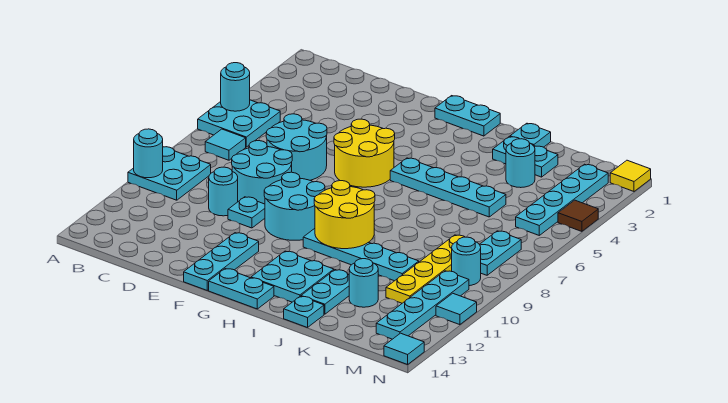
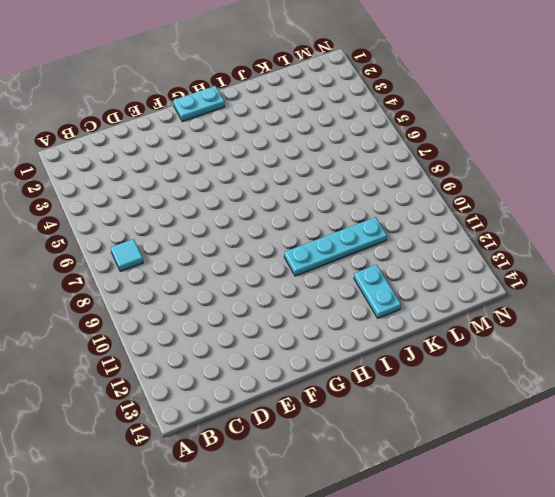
none -> cyan plate A5:B6 level 1
none -> cyan plate A9:B10 level 1
none -> cyan round brick D6:E7 level 1
none -> cyan round brick D8:E9 level 1

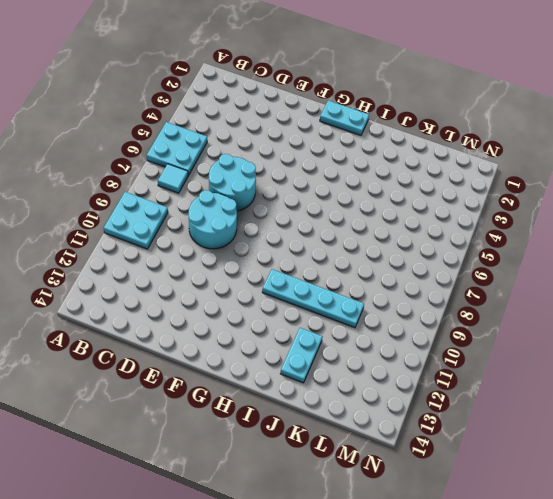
none -> cyan round brick D10 level 1
none -> cyan plate E10 level 1
none -> yellow round brick F5:G6 level 1
none -> cyan round brick F9:G10 level 1

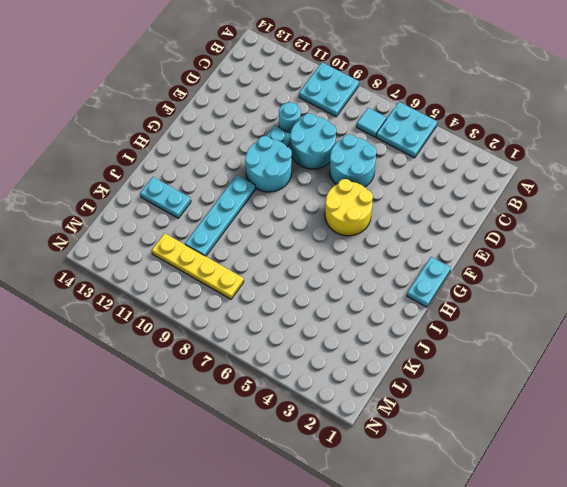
none -> cyan plate F12:F14 level 1
none -> cyan plate G14:H14 level 1
none -> cyan plate H5:K5 level 1
none -> cyan plate H12:I13 level 1

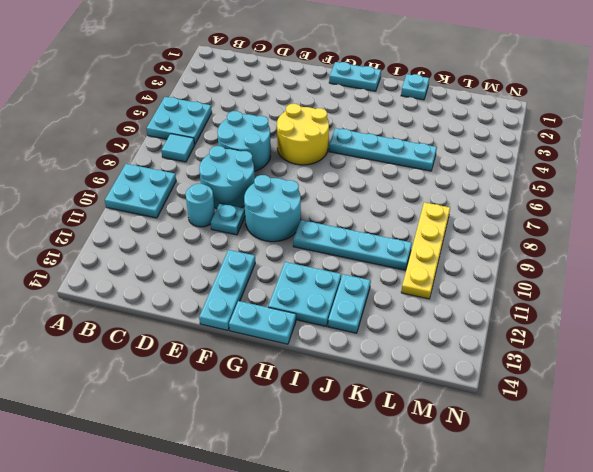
none -> cyan plate J2:K2 level 1
none -> cyan plate J14 level 1
none -> cyan round brick K3 level 1
none -> cyan round brick K12 level 1

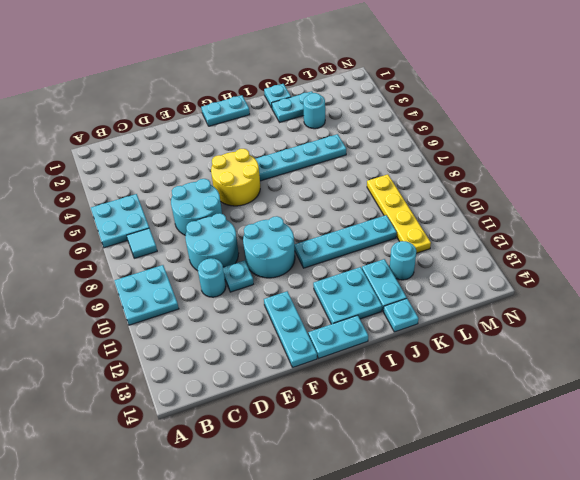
none -> cyan plate M2:M5 level 1
none -> cyan plate M7:M8 level 1
none -> cyan round brick M9 level 1
none -> cyan plate M10:M13 level 1

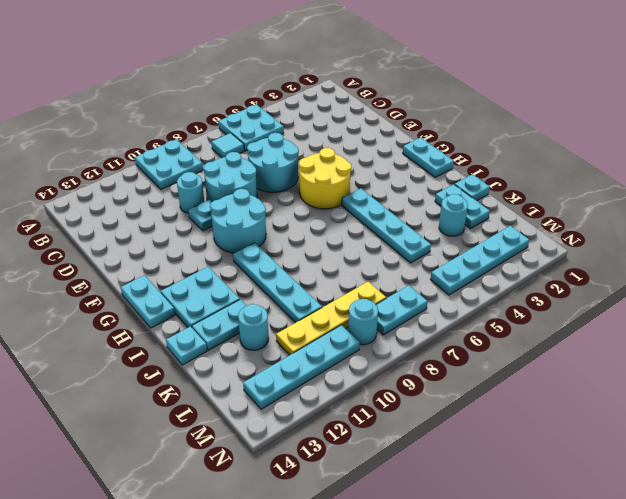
none -> cyan plate F12:F14 level 1
none -> yellow tile N1 level 1
none -> brown tile N4 level 1
none -> cyan tile N11 level 1

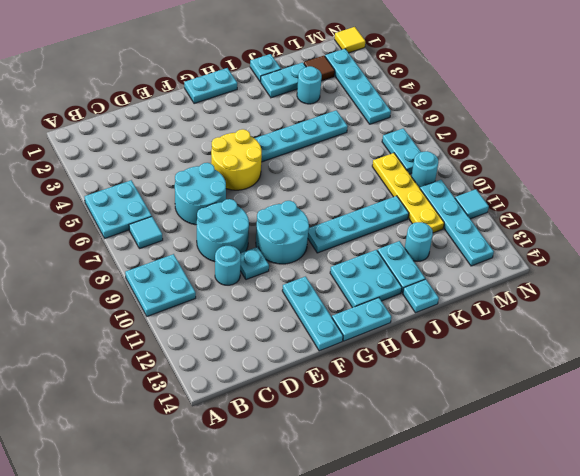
brown tile L2 level 1 -> brown tile N4 level 1
none -> cyan tile N14 level 1
none -> cyan round brick A5 level 2
none -> cyan round brick A10 level 2
none -> yellow round brick H9:I10 level 2

